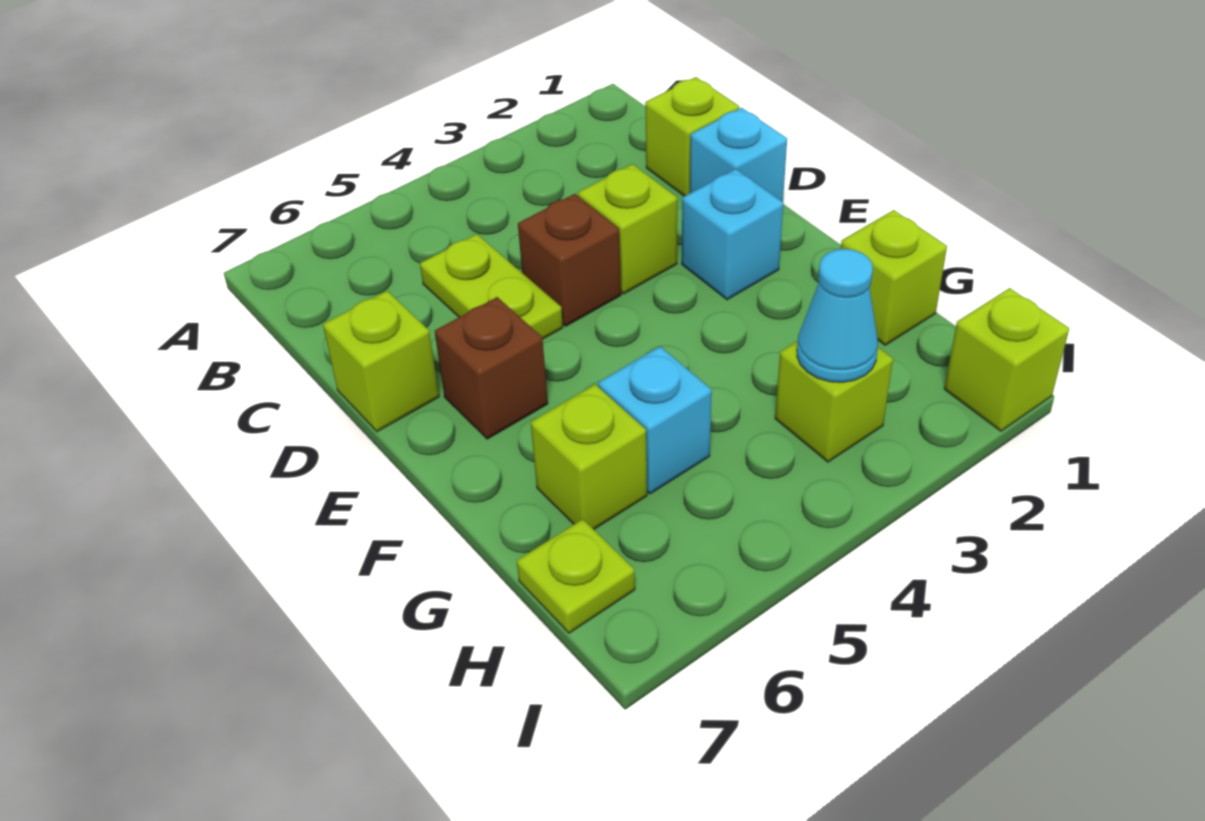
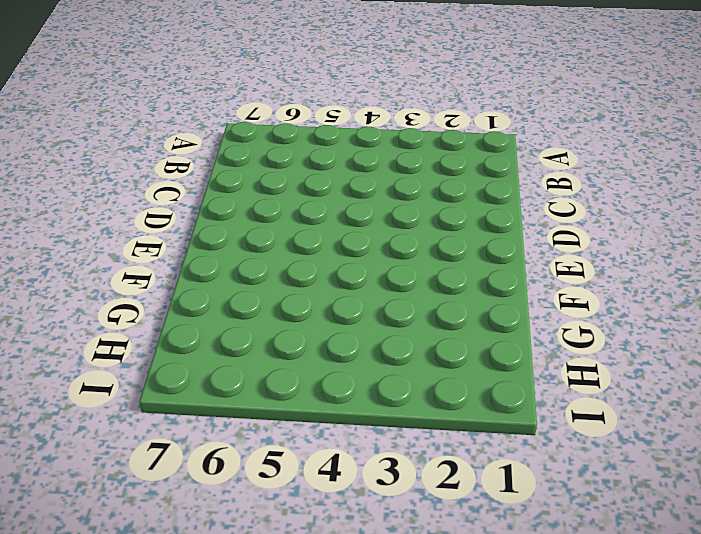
none -> lime brick C1 level 1
none -> lime plate C5:D5 level 1
none -> cyan brick D1 level 1

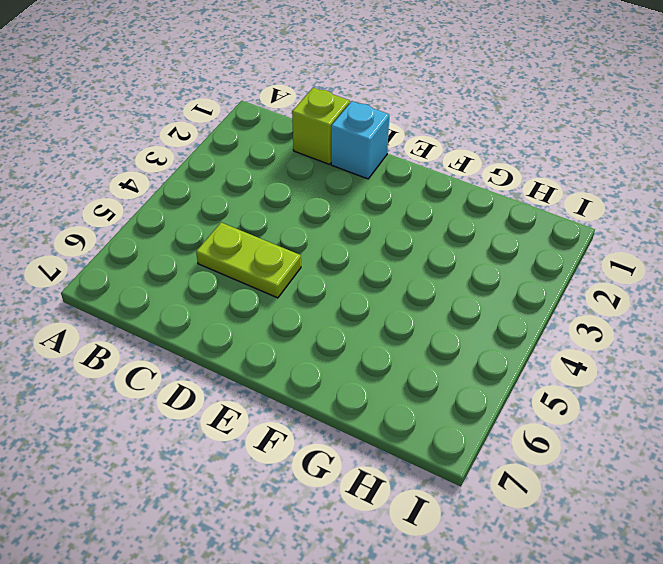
none -> lime brick D3 level 1
none -> brown brick D4 level 1
none -> lime brick D7 level 1

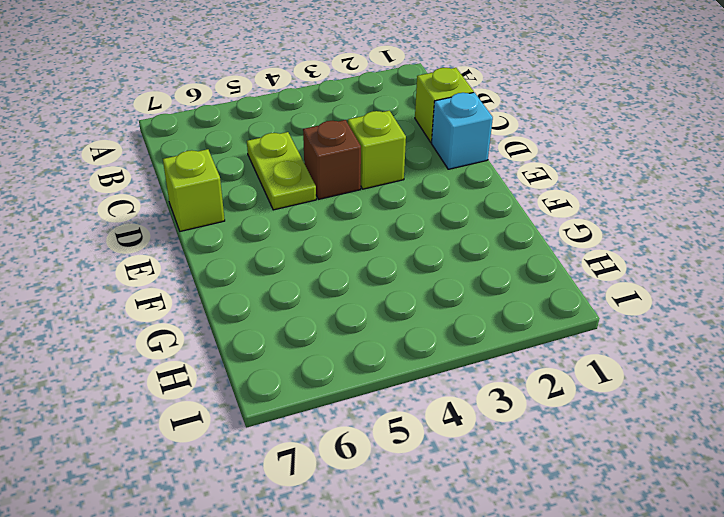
none -> cyan brick E2 level 1
none -> brown brick E6 level 1
none -> lime brick G1 level 1

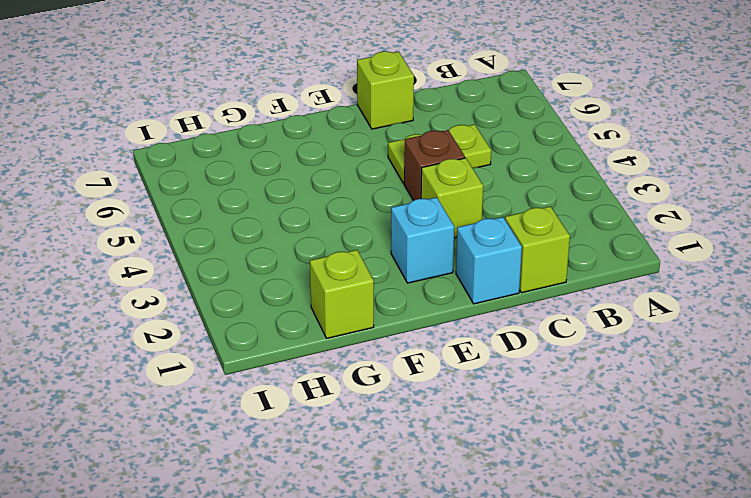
none -> brown brick E6 level 1
none -> cyan brick G5 level 1
none -> lime brick G6 level 1

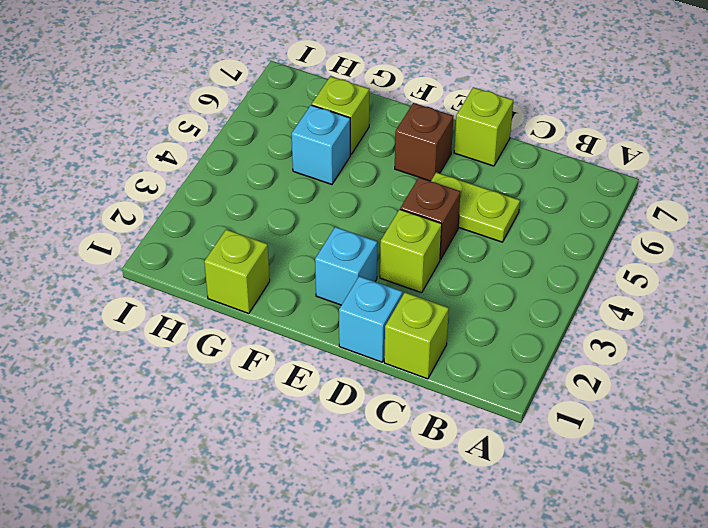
none -> lime brick H3 level 1
none -> lime plate H7 level 1
none -> lime brick I1 level 1

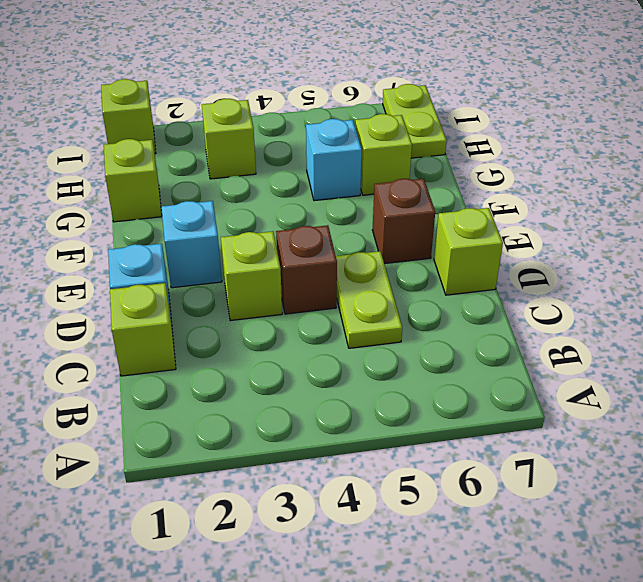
lime plate H7:I7 level 1 -> lime plate H7 level 1
none -> cyan cone H3 level 2

